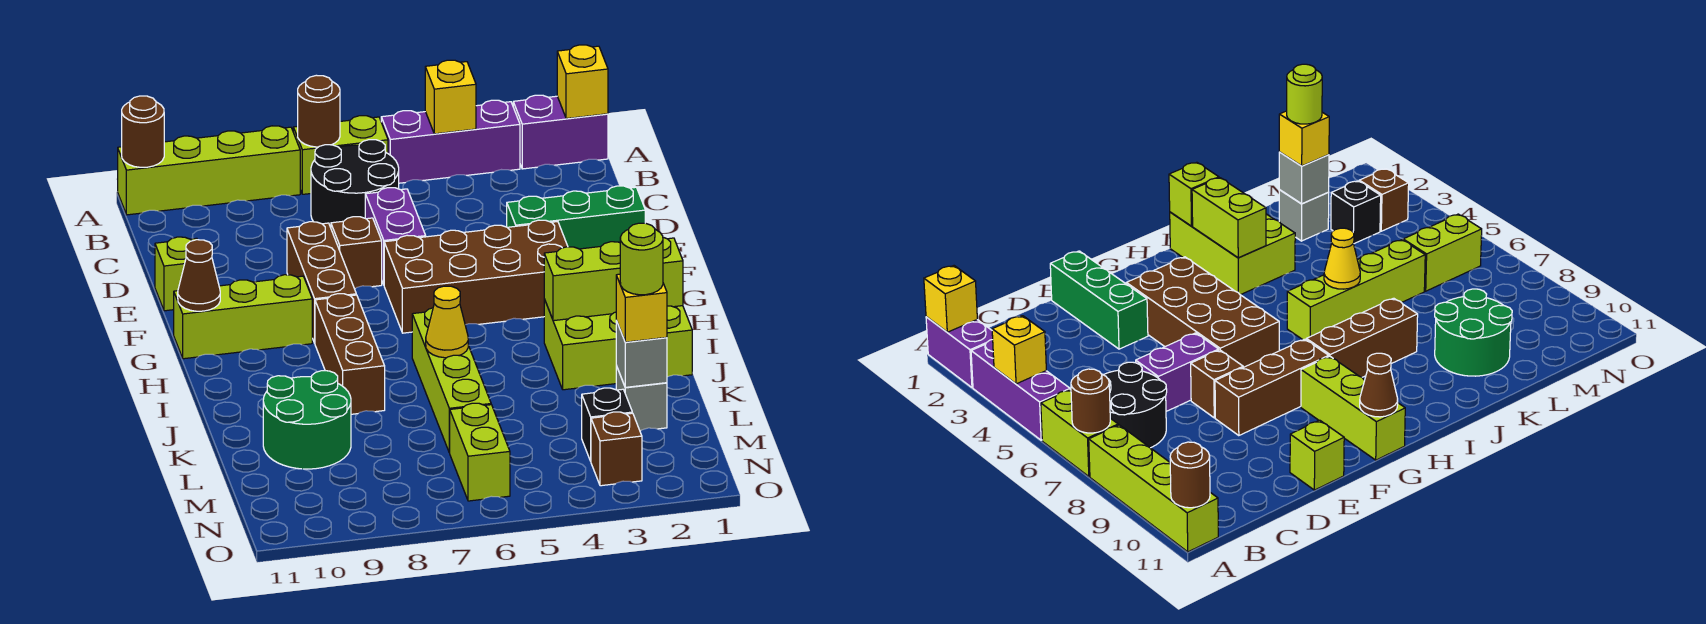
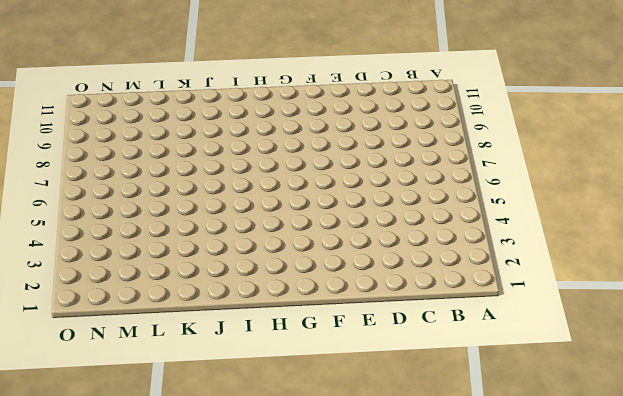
none -> purple brick A1:A2 level 1
none -> purple brick A3:A5 level 1
none -> lime brick A6:A7 level 1
none -> lime brick A8:A11 level 1

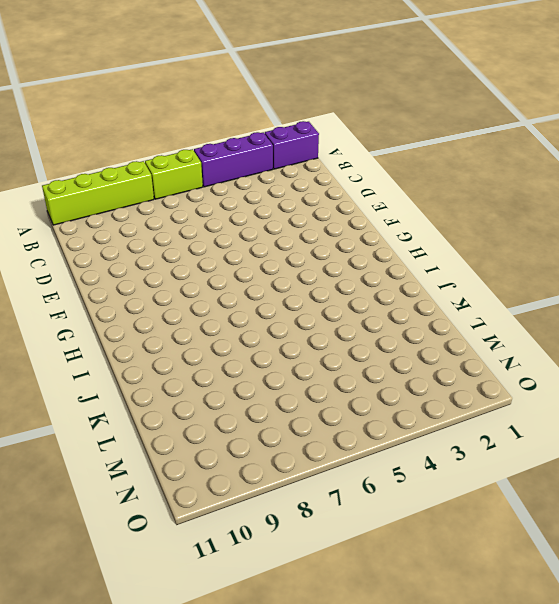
none -> black round brick B6:C7 level 1
none -> purple brick D6:E6 level 1
none -> green brick E1:E3 level 1
none -> brown brick E7 level 1

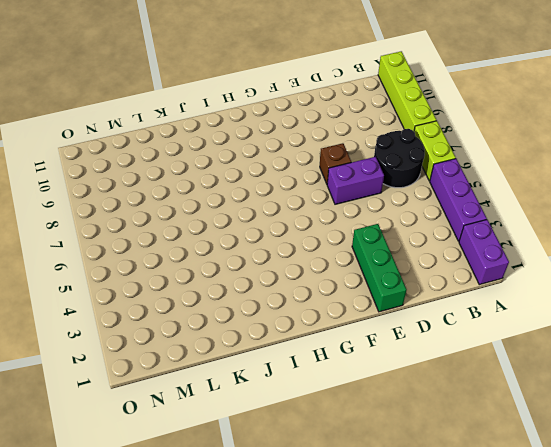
none -> brown brick E8:G8 level 1
none -> lime brick E11 level 1
none -> brown brick F3:G6 level 1
none -> lime brick G9:G11 level 1

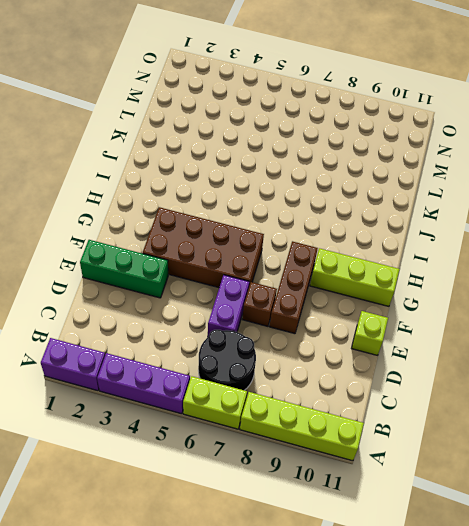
none -> brown brick H8:J8 level 1
none -> lime brick I1:J3 level 1
none -> lime brick I6:L6 level 1
none -> green round brick K9:L10 level 1

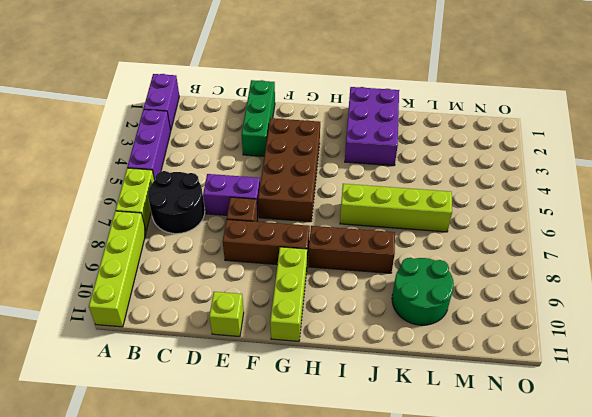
purple brick I1:J3 level 1 -> lime brick I1:J3 level 1
none -> grey brick L2 level 1
none -> black brick M3 level 1
none -> lime brick M6:N6 level 1
none -> brown brick N3 level 1

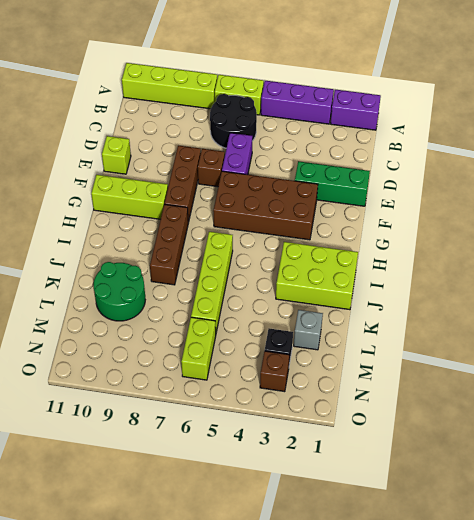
none -> yellow brick A1 level 2
none -> yellow brick A4 level 2
none -> brown round brick A7 level 2
none -> brown round brick A11 level 2

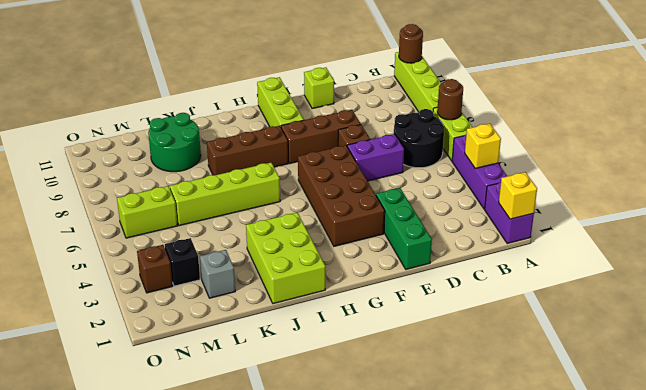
none -> brown cone G11 level 2
none -> lime brick I1 level 2
none -> lime brick I2:I3 level 2
none -> yellow cone J6 level 2

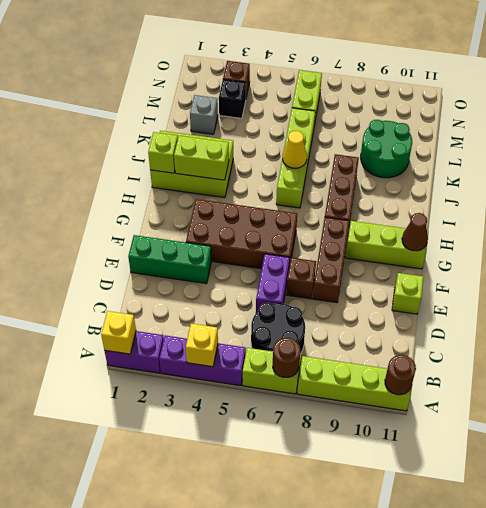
none -> grey brick L2 level 2
none -> yellow brick L2 level 3
none -> lime round brick L2 level 4

